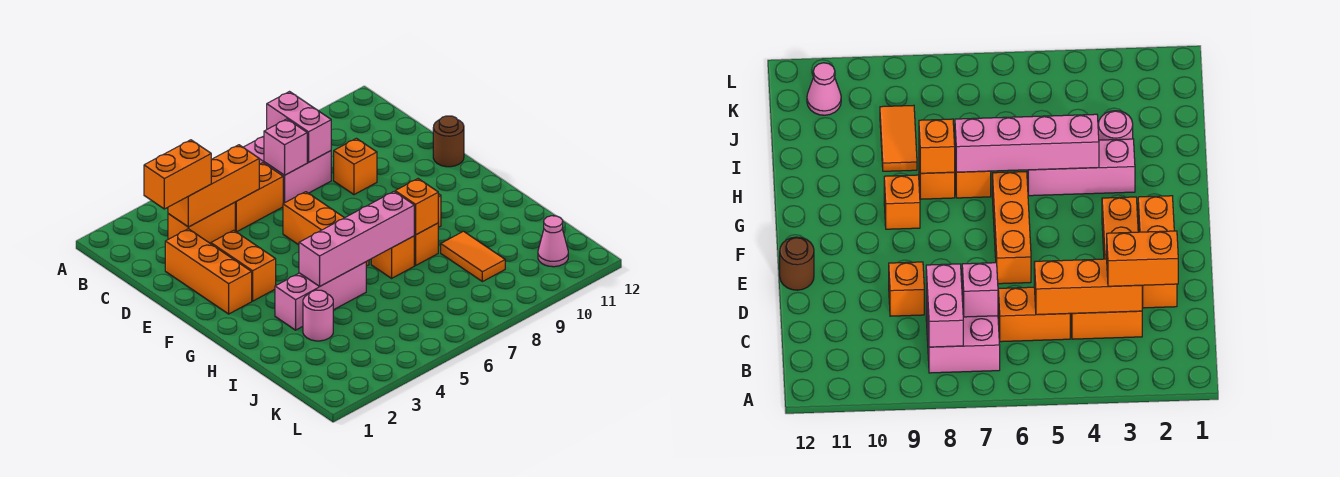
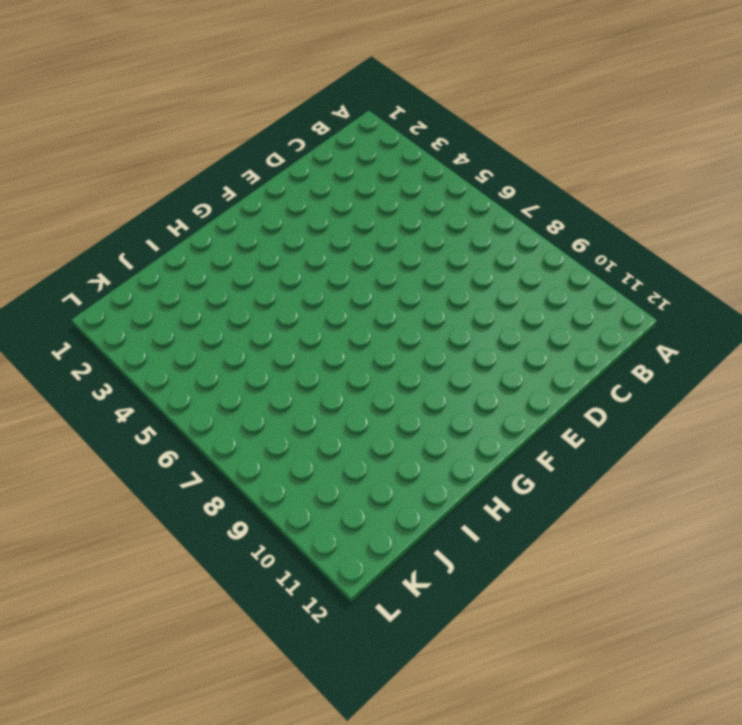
none -> pink brick B7:C8 level 1
none -> orange brick C3:C4 level 1
none -> orange brick C5:C6 level 1

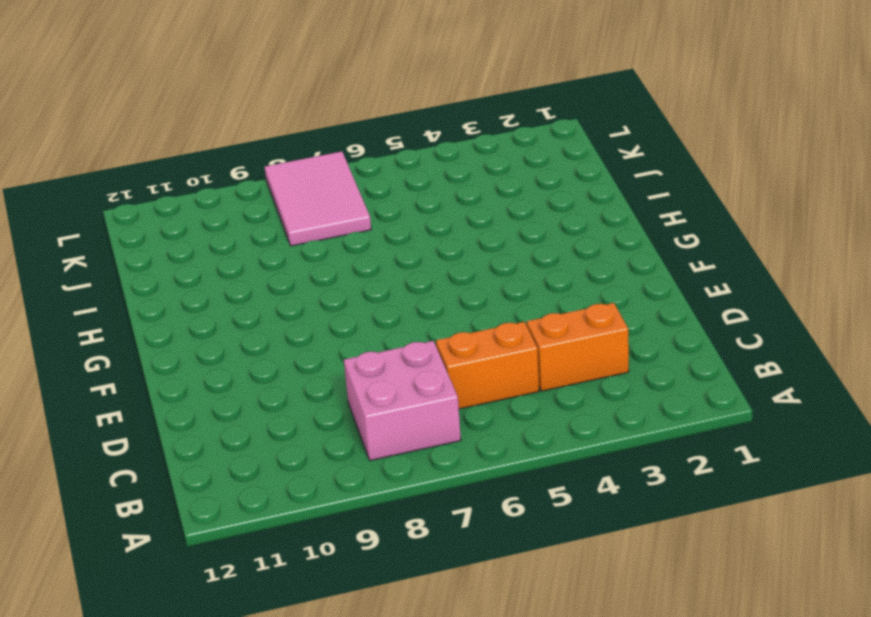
pink tile J7:L8 level 1 -> none
none -> orange brick D2:F2 level 1
none -> orange brick D9 level 1
none -> orange brick E3:F3 level 1

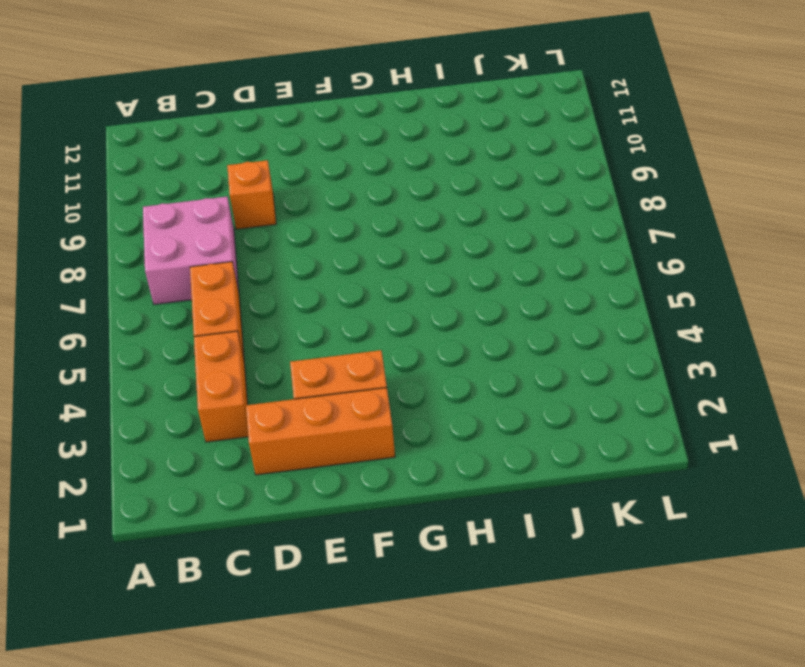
none -> orange brick E6:G6 level 1
none -> brown round brick E12 level 1
none -> orange brick G9 level 1

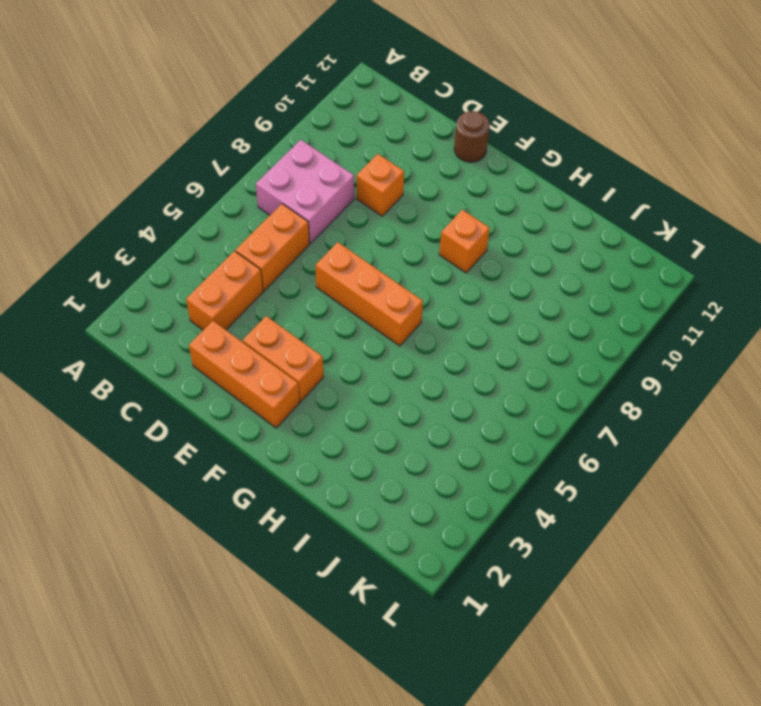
none -> pink brick H3:H5 level 1
none -> orange brick H7 level 1
none -> orange brick H8 level 1

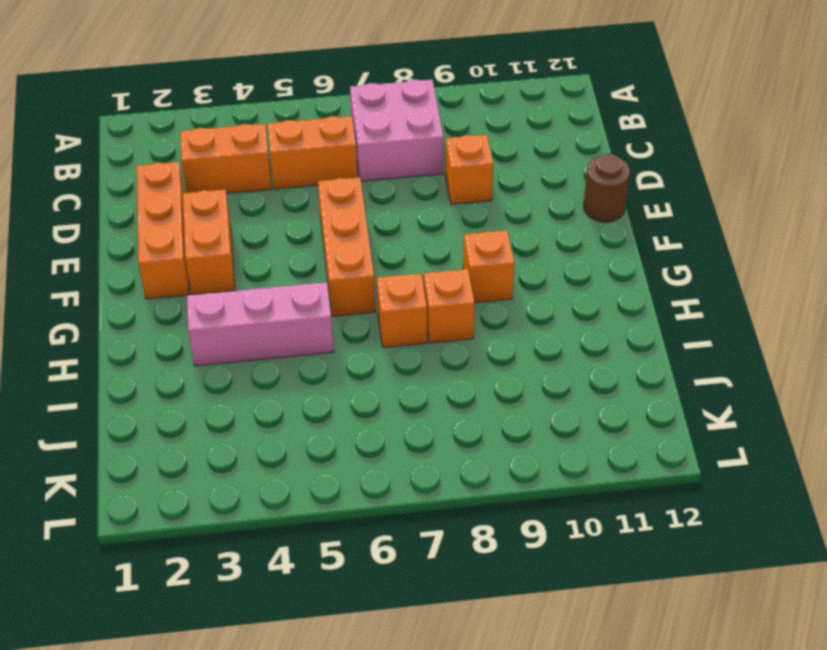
none -> pink round brick I3 level 1
none -> orange tile I9:J9 level 1
none -> pink cone K11 level 1

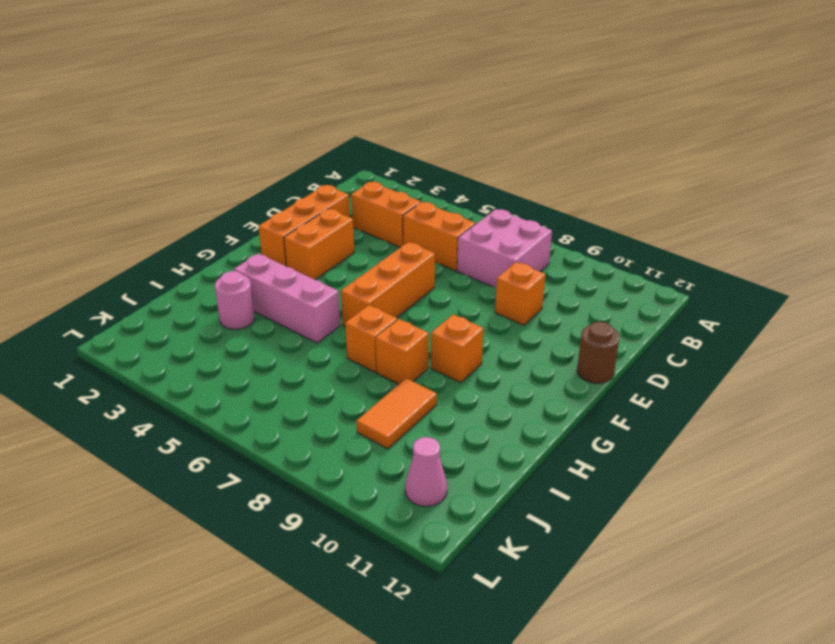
none -> pink brick B8:C8 level 2
none -> orange brick C3:C5 level 2
none -> pink brick C7 level 2

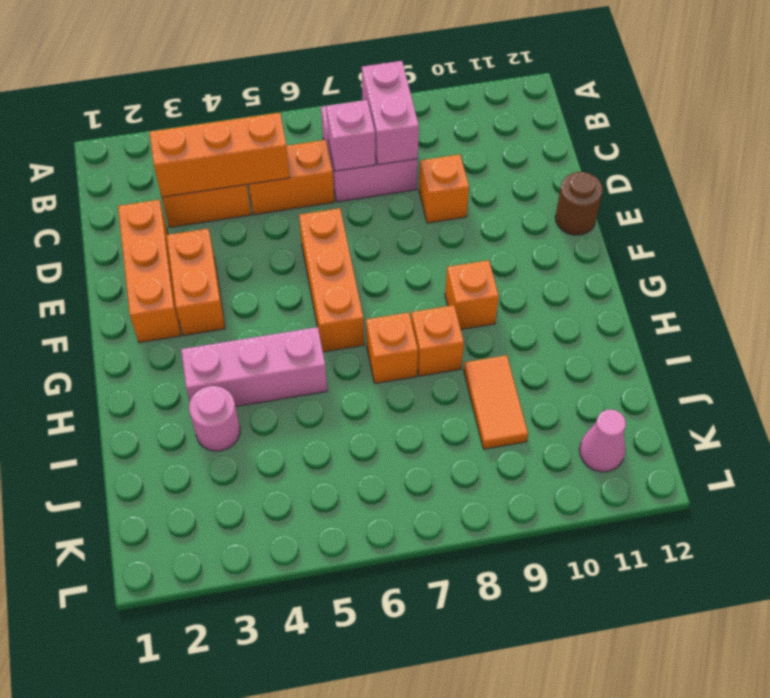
none -> pink brick H4:H7 level 2
none -> orange brick H8 level 2
none -> orange brick C2:C3 level 3

